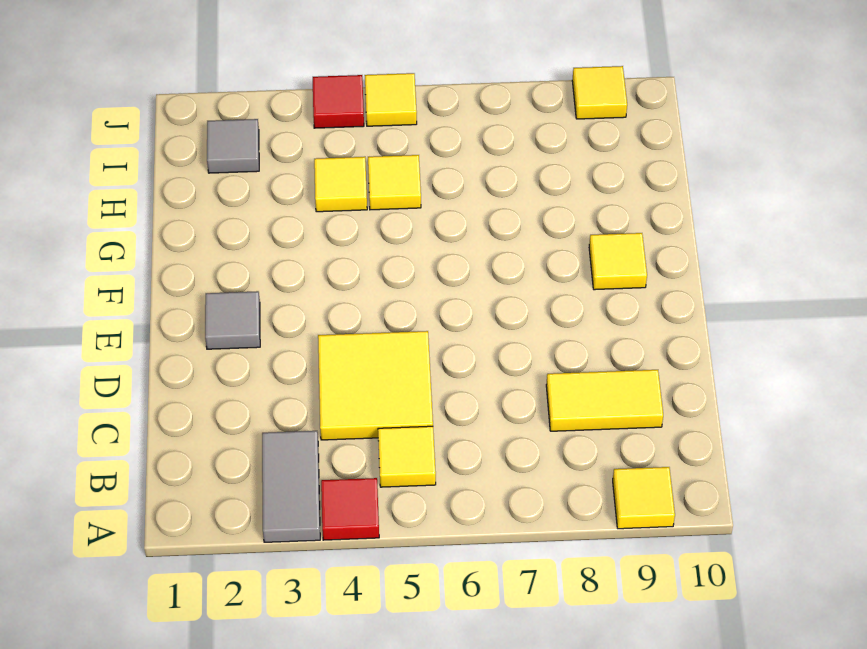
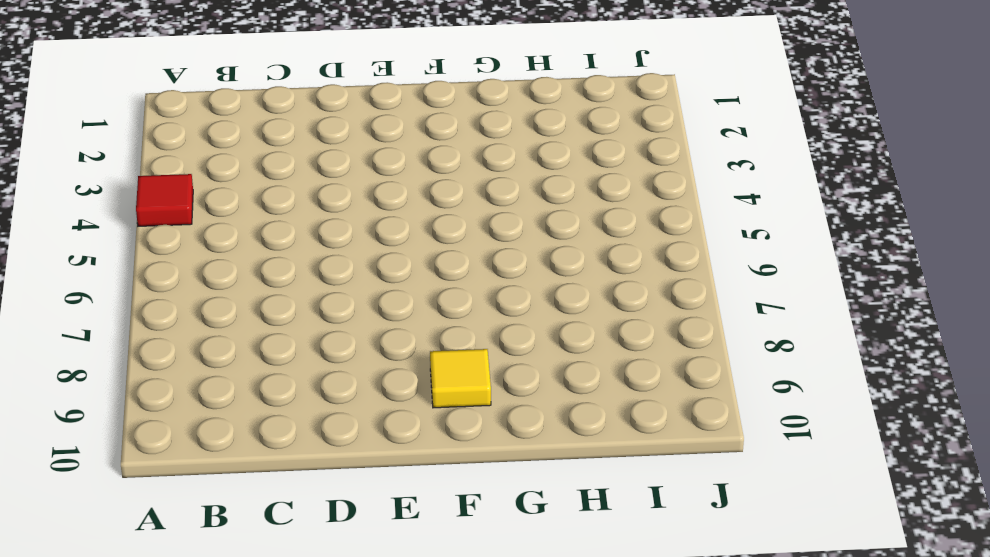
none -> grey tile A3:B3 level 1
none -> yellow tile A9 level 1
none -> yellow tile B5 level 1

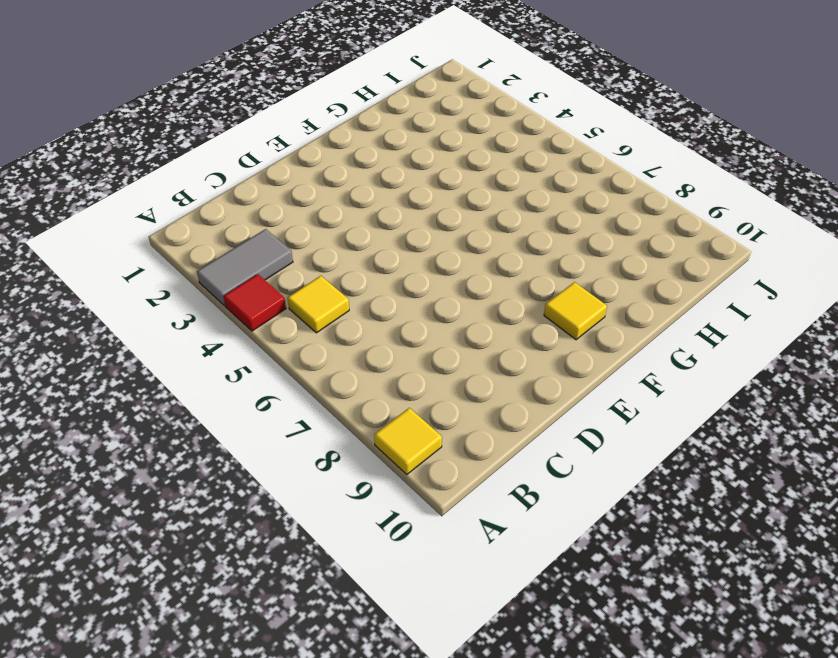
none -> yellow tile C4:D5 level 1
none -> yellow tile C8:C9 level 1
none -> grey tile E2 level 1

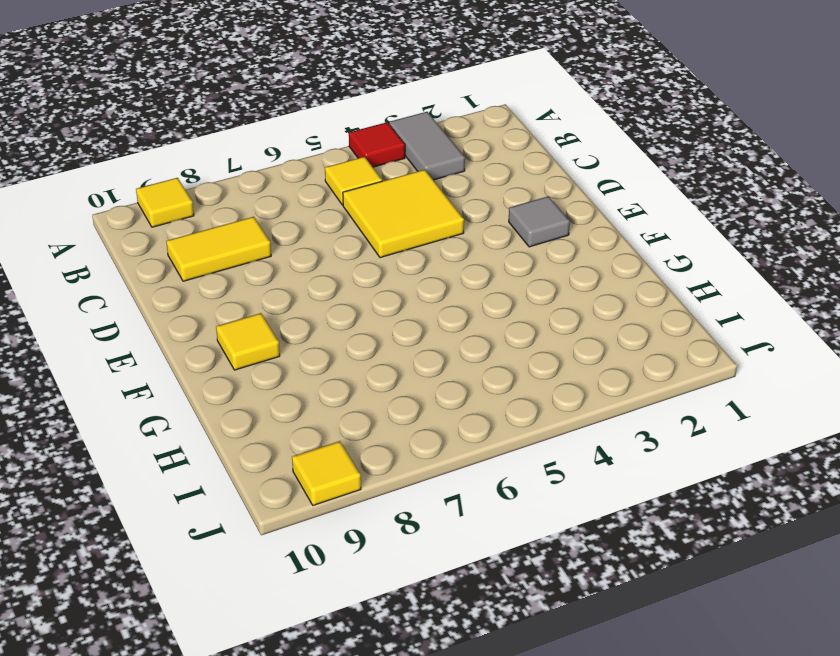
none -> yellow tile H4 level 1
none -> yellow tile H5 level 1
none -> grey tile I2 level 1

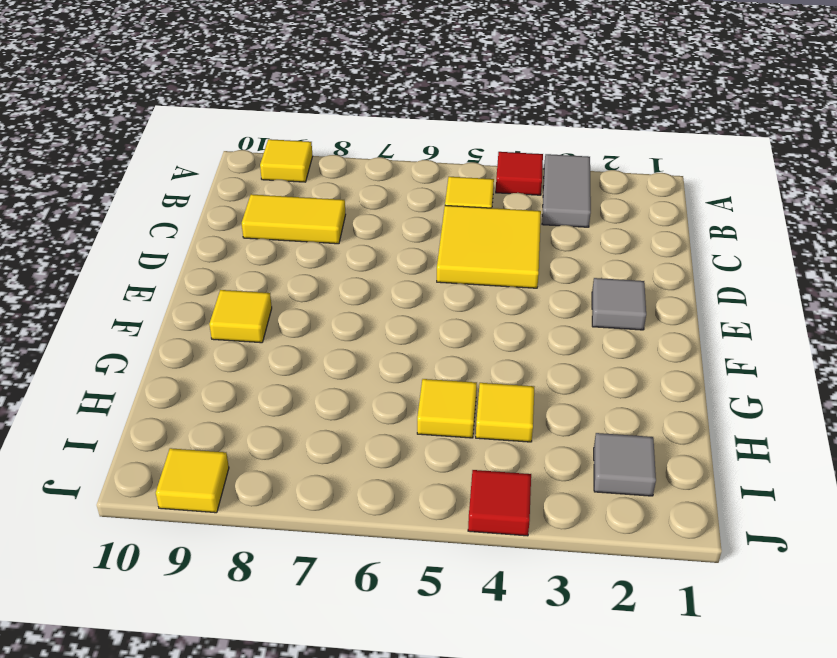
none -> yellow tile J5 level 1

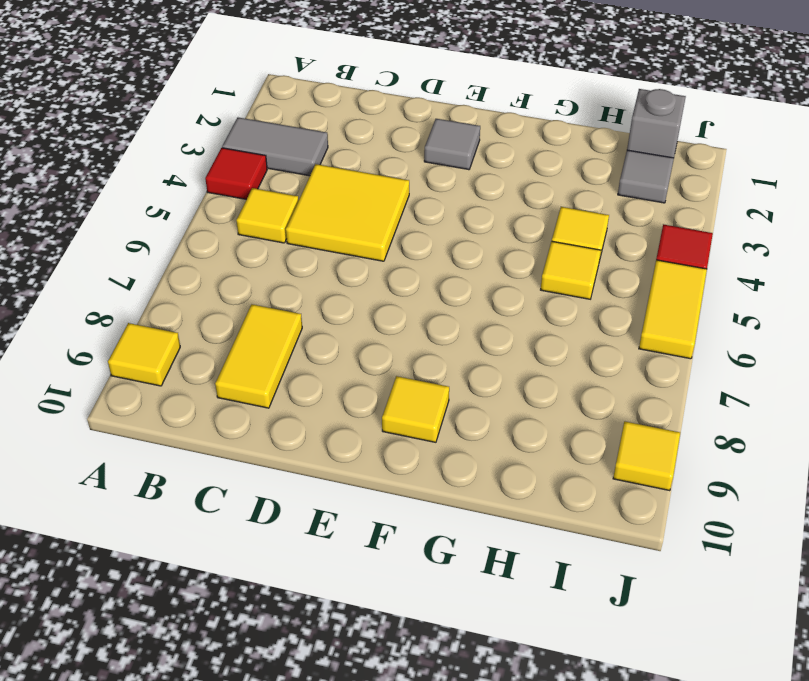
grey brick I1 level 1 -> none
yellow tile J5:J6 level 1 -> yellow tile J5 level 1

